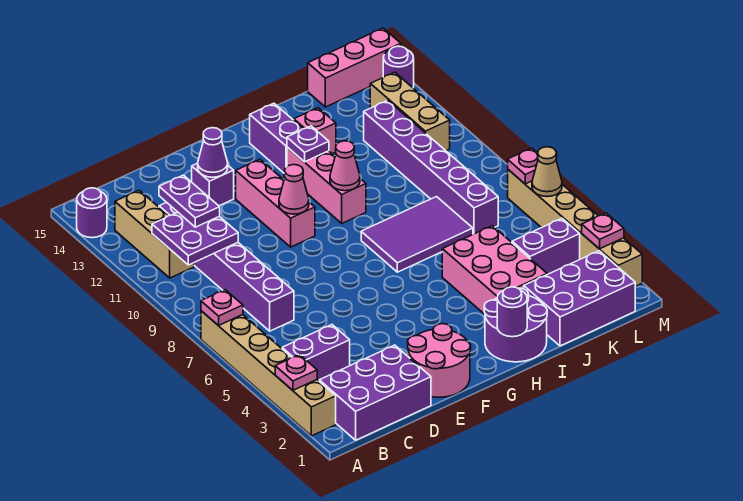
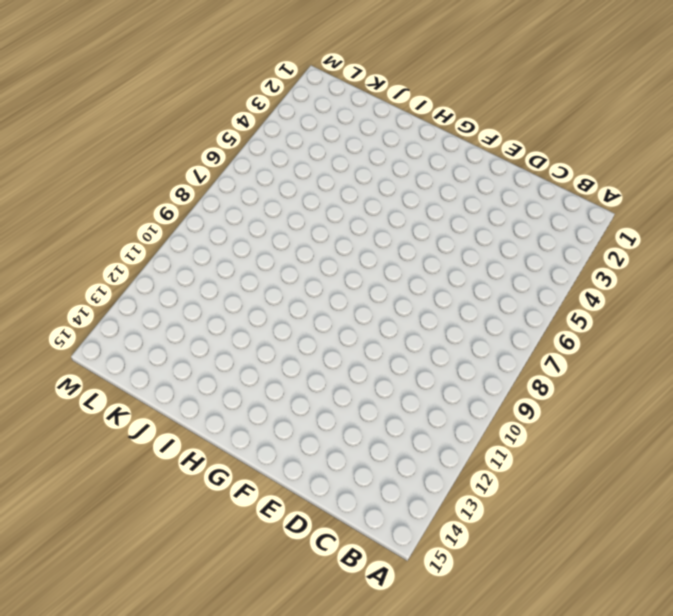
none -> tan brick A2:A7 level 1
none -> purple round brick A14 level 1
none -> purple brick B1:D2 level 1
none -> purple brick B4:C4 level 1

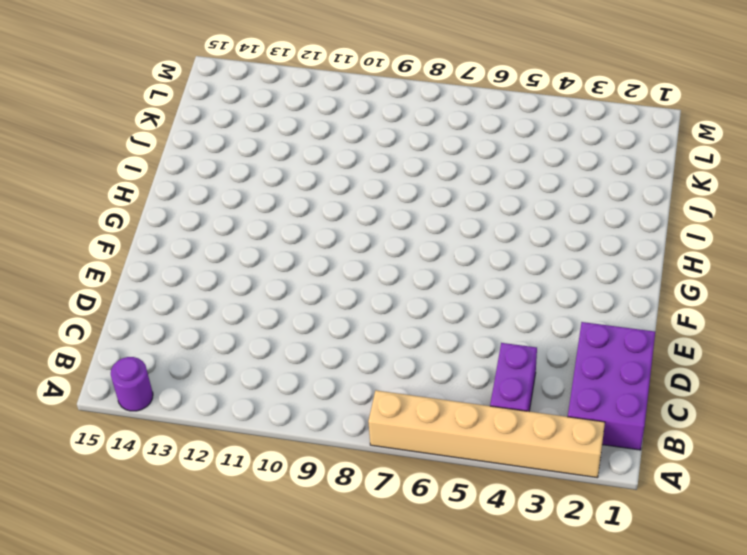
none -> tan brick B11:B13 level 1
none -> purple brick C7:C12 level 1
none -> pink round brick E1:F2 level 1
none -> purple brick E13 level 1

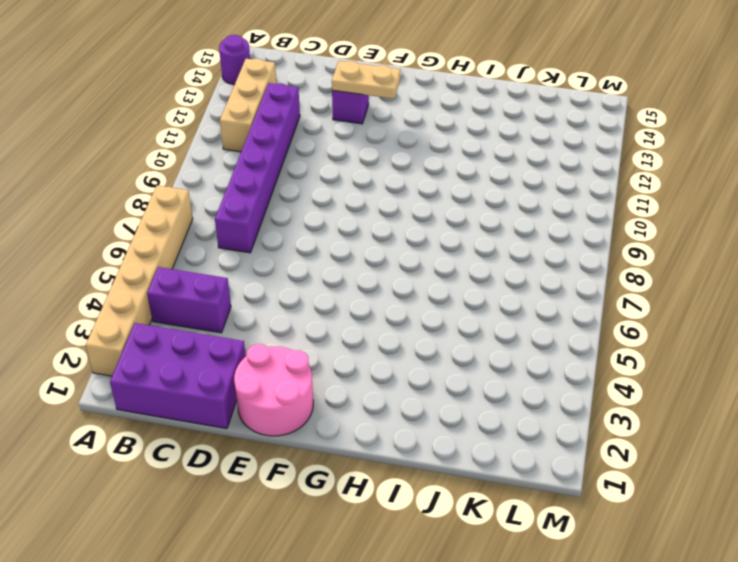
tan plate E13:F13 level 2 -> purple cone E13 level 2
none -> pink brick F10:F12 level 1
none -> purple round brick H1:I2 level 1
none -> purple tile H7:J8 level 1
none -> pink brick H10:H12 level 1

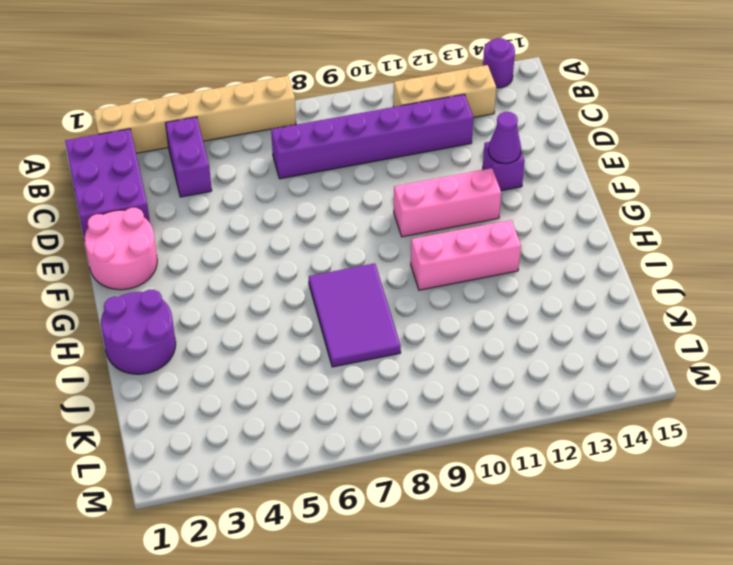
none -> purple brick H13:H14 level 1
none -> pink brick I3:J5 level 1
none -> pink brick I13 level 1
none -> purple brick J1:L2 level 1

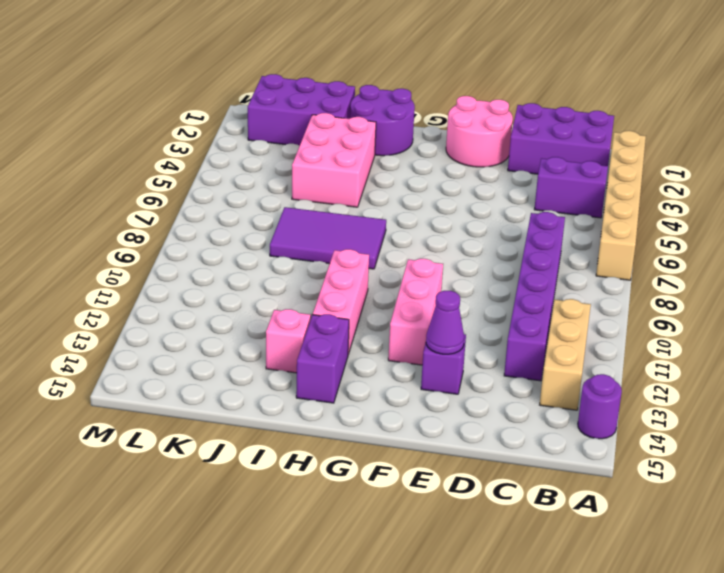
none -> purple brick K4:L4 level 1
none -> purple brick K7:K12 level 1
none -> pink brick K15:M15 level 1
none -> tan brick L11:L13 level 1

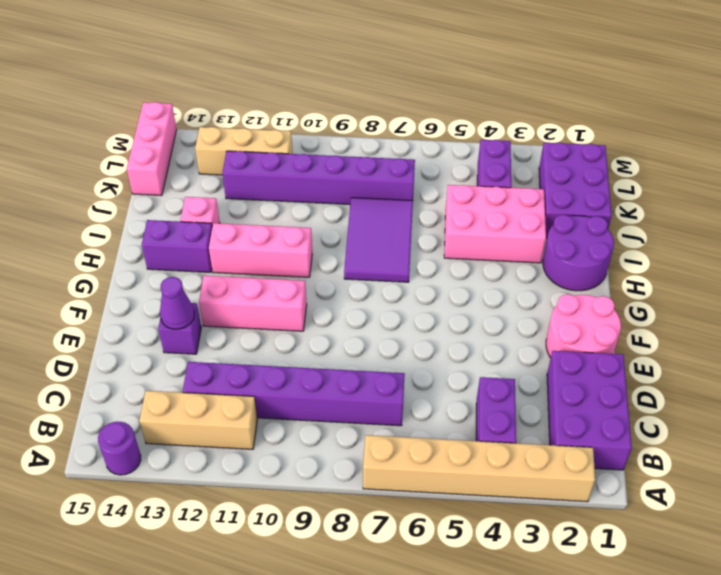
none -> tan brick M2:M7 level 1
none -> purple round brick M14 level 1
none -> pink plate A3 level 2
none -> pink plate A7 level 2

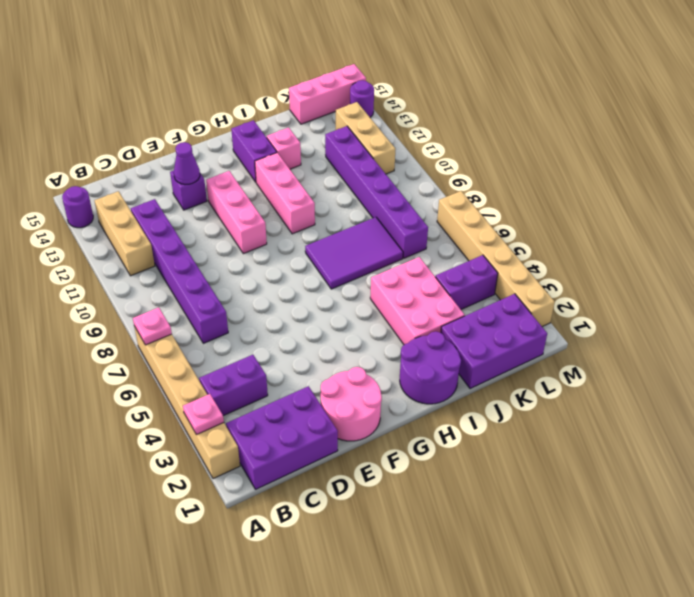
none -> purple plate B10:C11 level 2
none -> pink cone F10 level 2
none -> purple round brick H1 level 2
none -> pink cone H10 level 2

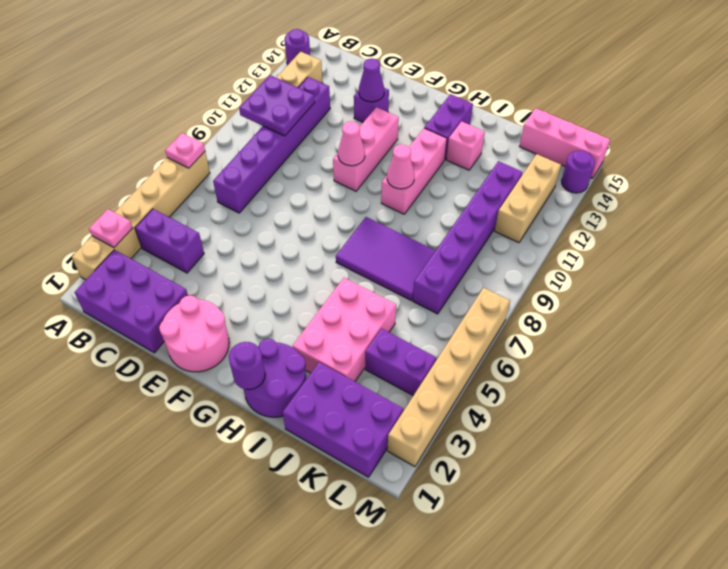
none -> purple plate H12 level 2
none -> pink plate M3 level 2
none -> tan cone M6 level 2
none -> pink plate M7 level 2

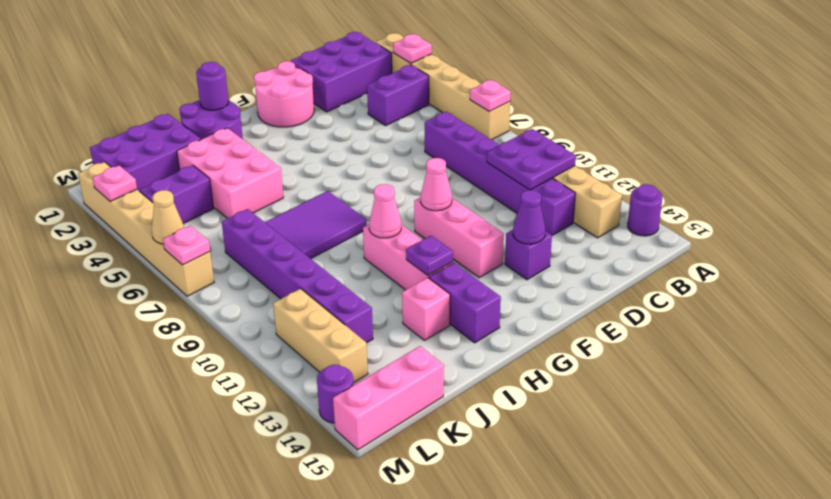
none -> purple plate C11:C12 level 3

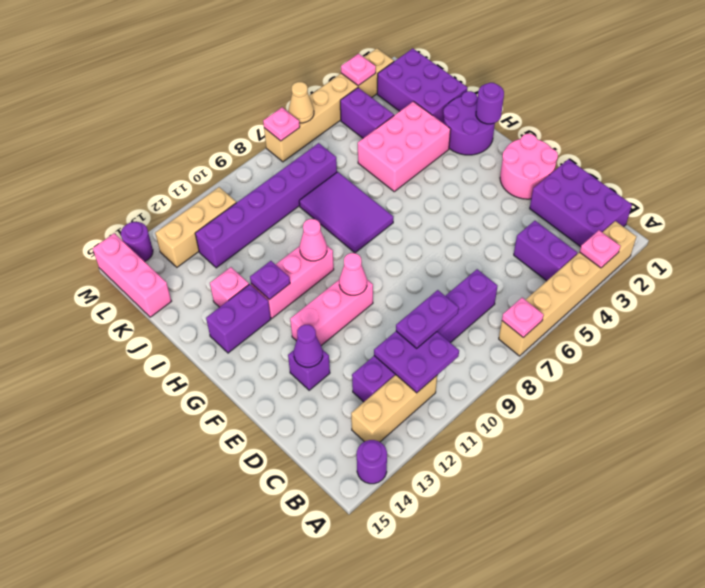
purple plate C9:C10 level 3 -> purple plate C11:C12 level 3

